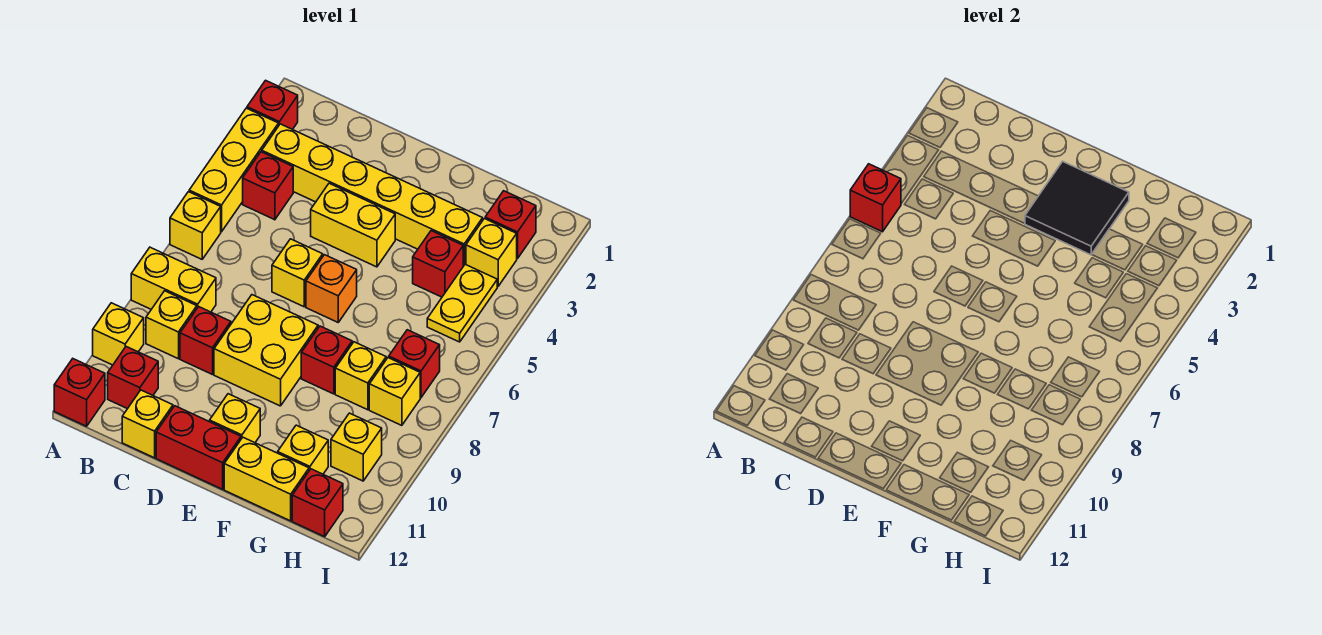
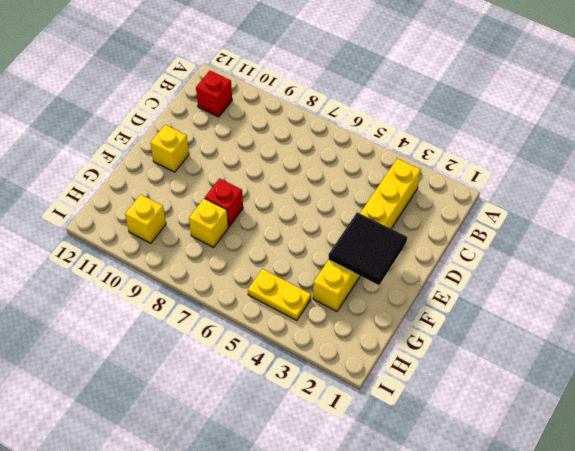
none -> red brick A2 level 1
none -> yellow brick A3:A5 level 1
none -> yellow brick A6 level 1
none -> yellow brick A8:B8 level 1

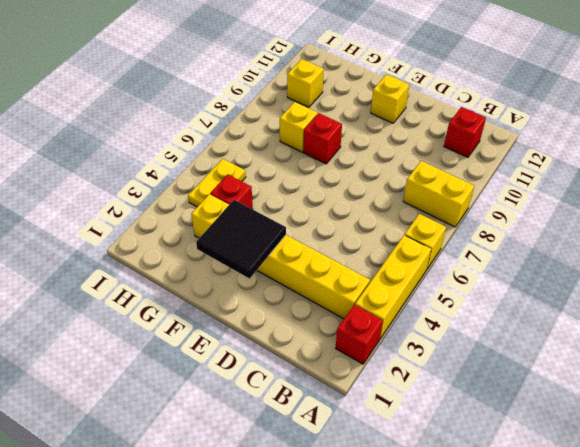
none -> yellow brick A10 level 1
none -> red brick A12 level 1
none -> red brick B4 level 1
none -> yellow brick B9 level 1

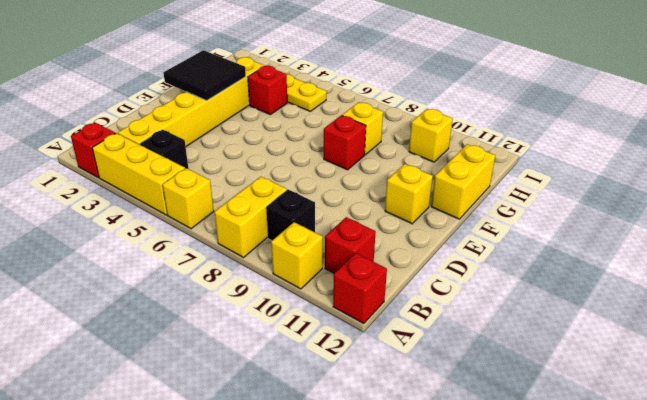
black brick B4 level 1 -> red brick B4 level 1
black brick B9 level 1 -> yellow brick B9 level 1
none -> red brick C9 level 1
none -> yellow brick C12 level 1
none -> yellow brick D4:E4 level 1
none -> yellow brick D6 level 1

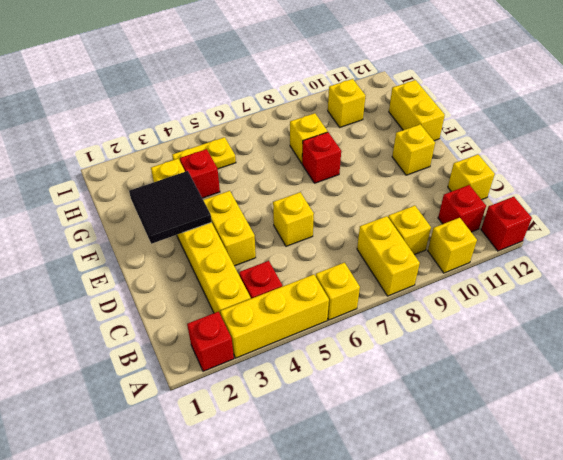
none -> red brick C9 level 1
none -> yellow brick D8:E9 level 1
none -> red brick D12:E12 level 1
none -> orange brick E6 level 1

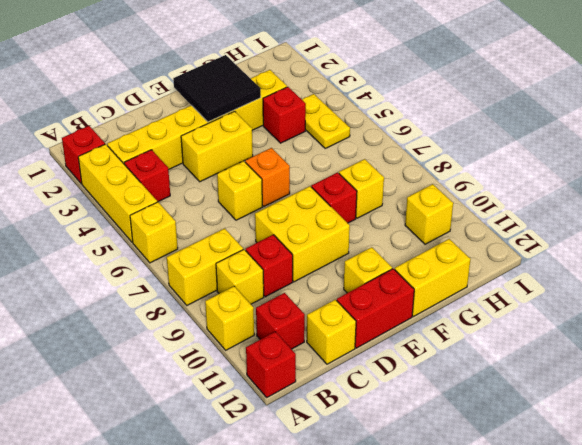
none -> yellow brick G11 level 1
none -> red brick H2 level 1
none -> yellow brick H3 level 1
none -> red brick H7 level 1

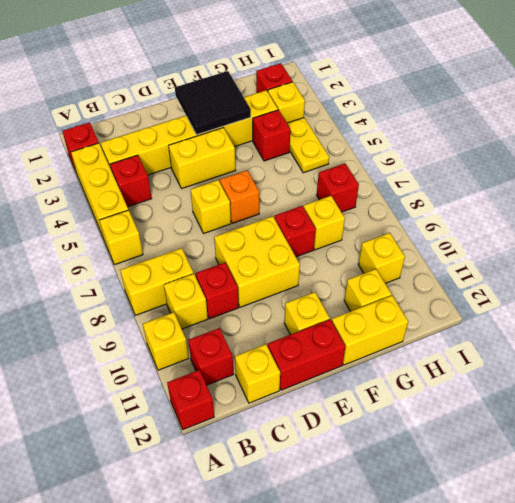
none -> yellow brick H8 level 1
none -> red brick H12 level 1
none -> red brick A5 level 2

